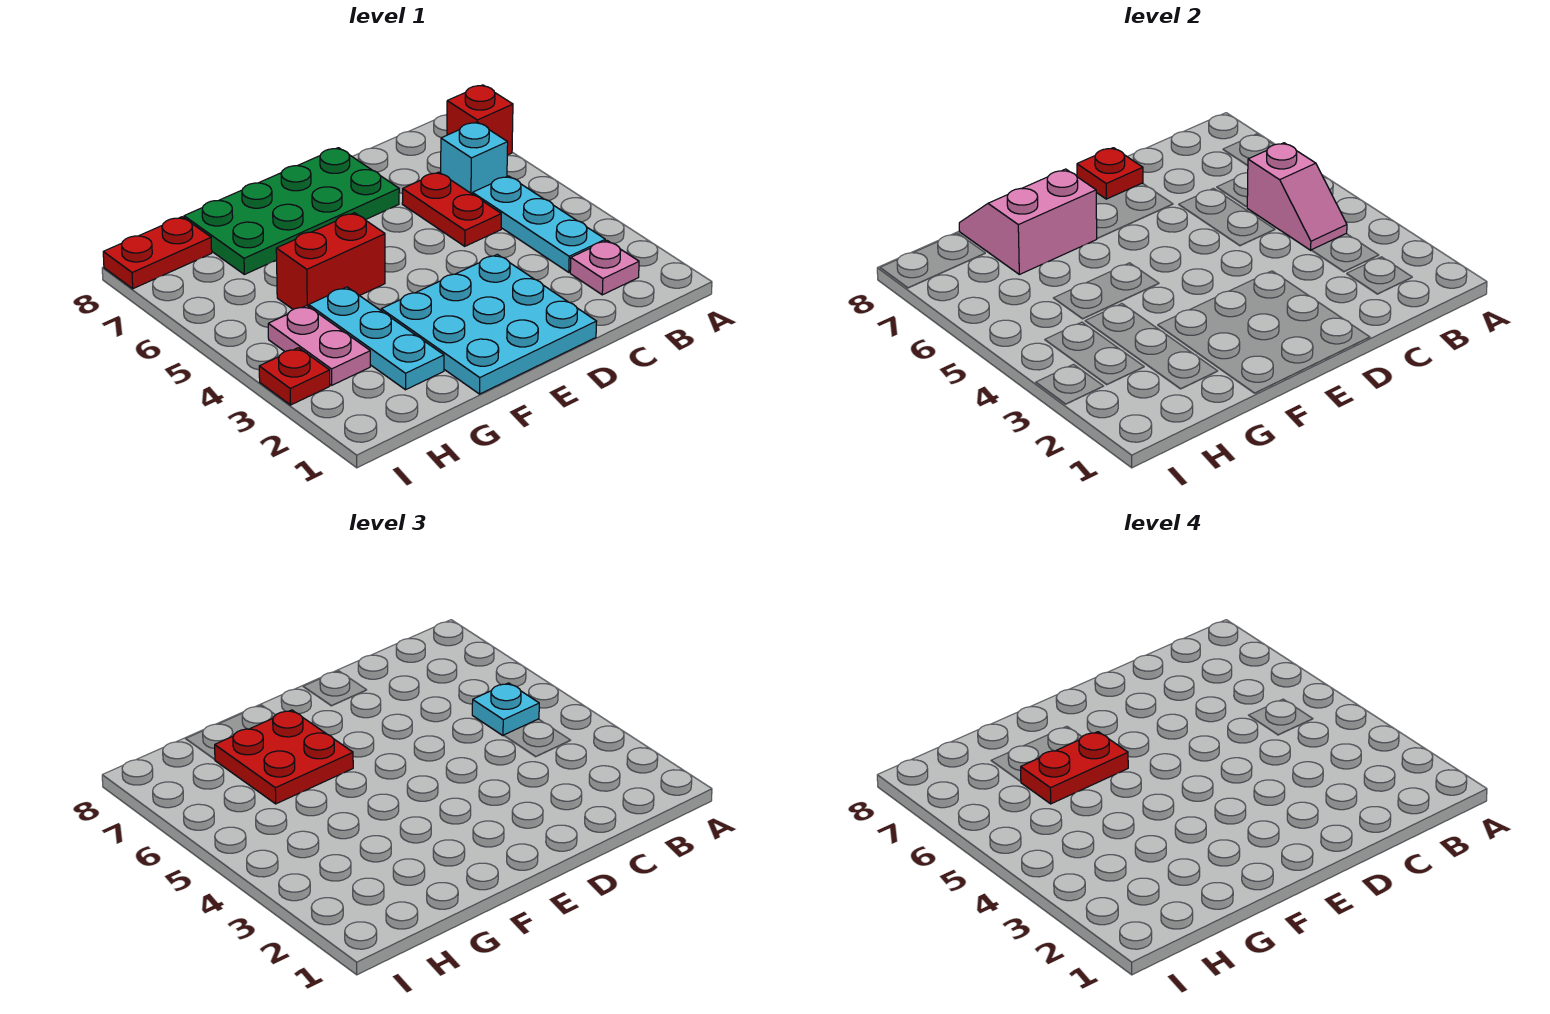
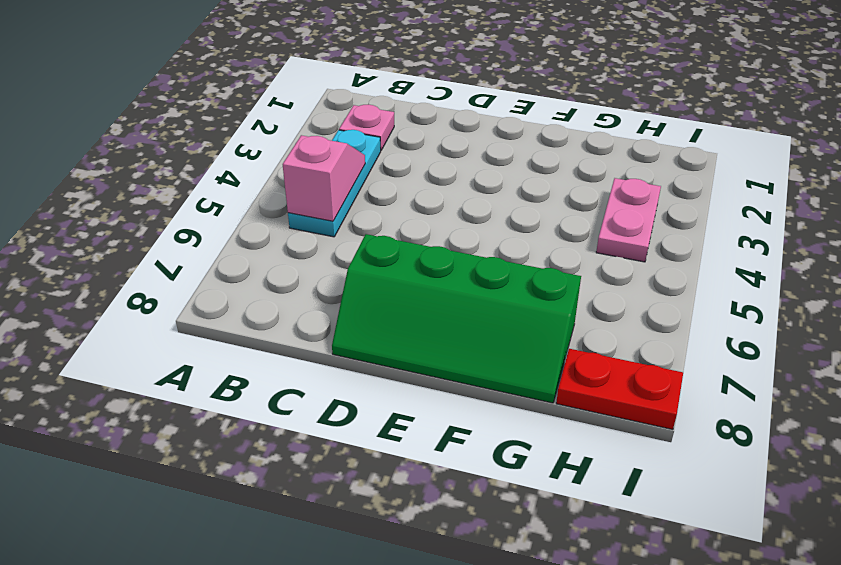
green slope D7:G8 level 1 top 7 -> green plate D7:G8 level 1
none -> red brick A7 level 1
none -> cyan brick B6 level 1
none -> red plate C5:C6 level 1

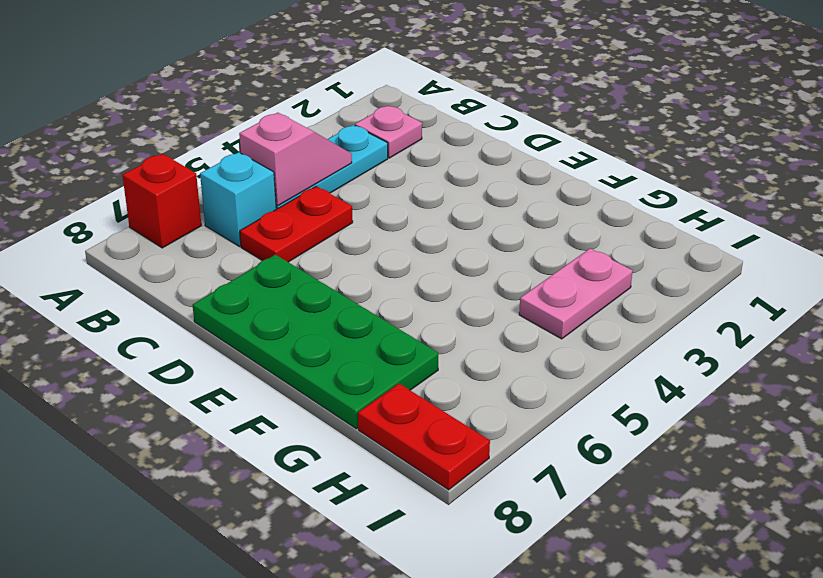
none -> cyan plate D1:F3 level 1
none -> red brick F5:G5 level 1
none -> cyan plate G2:G4 level 1

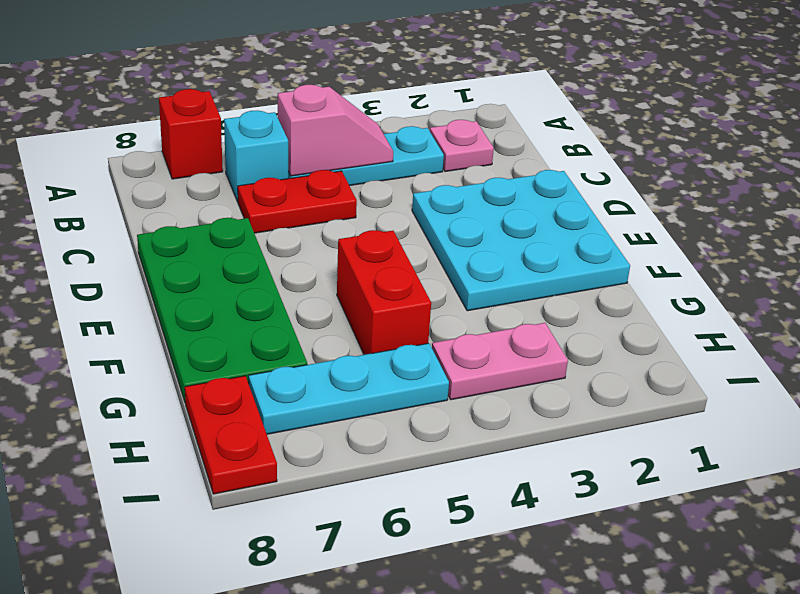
cyan plate H5:H7 level 1 -> cyan plate G2:G4 level 1
none -> red plate I3 level 1
none -> red plate D8 level 2
none -> pink slope F7:G8 level 2 top 7

